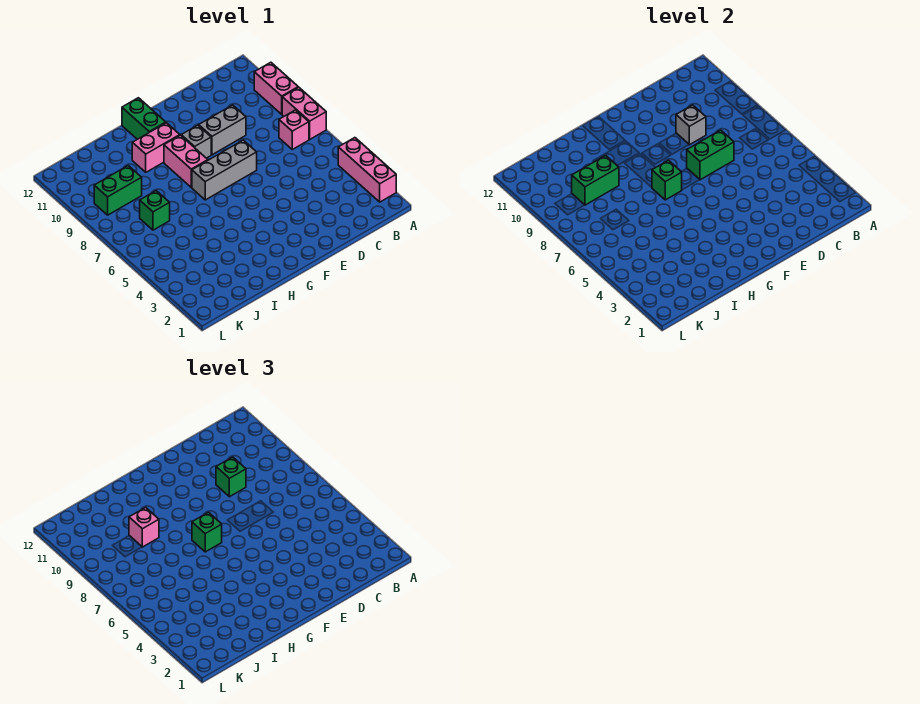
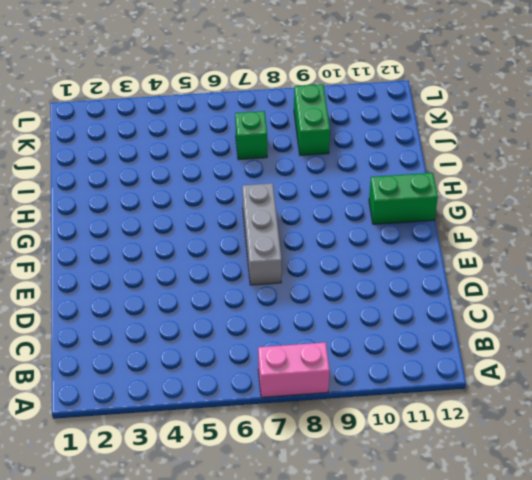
none -> pink brick A2:A4 level 1
none -> pink brick A9:A10 level 1
none -> pink brick B7 level 1

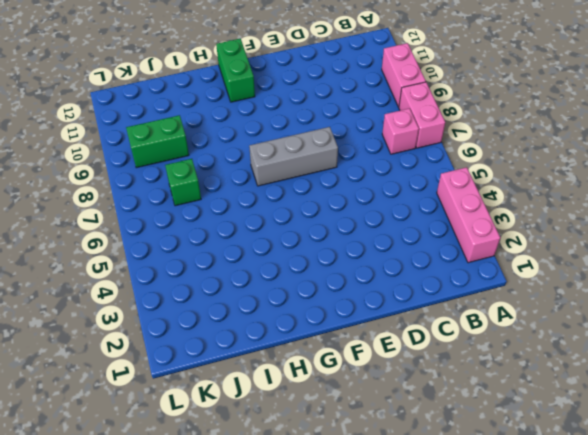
none -> grey brick D9:E9 level 1
none -> grey brick F9 level 1
none -> pink brick G8:G9 level 1

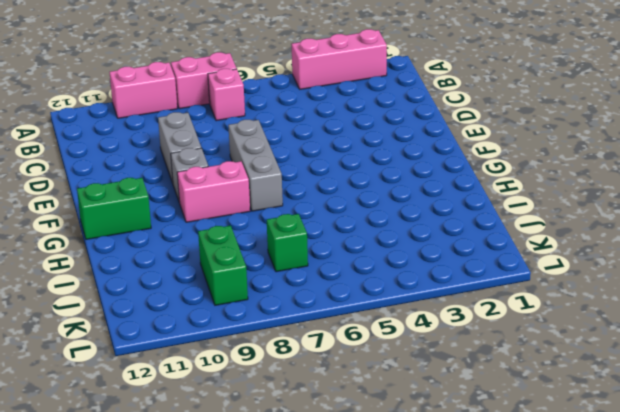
none -> pink brick G10:H10 level 1
none -> green brick D7:E7 level 2
none -> grey brick D9 level 2

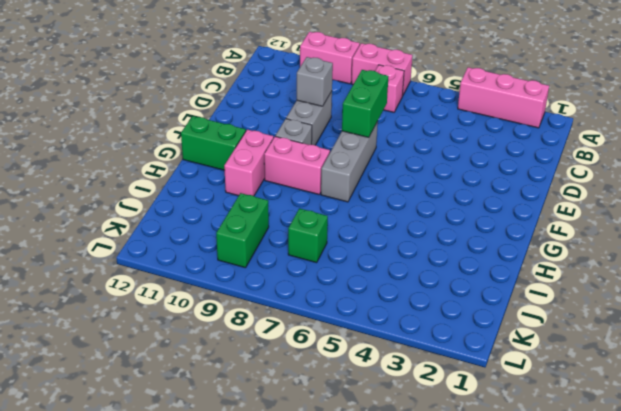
none -> green brick G7 level 2
none -> green brick I9:J9 level 2
none -> green brick D9 level 3

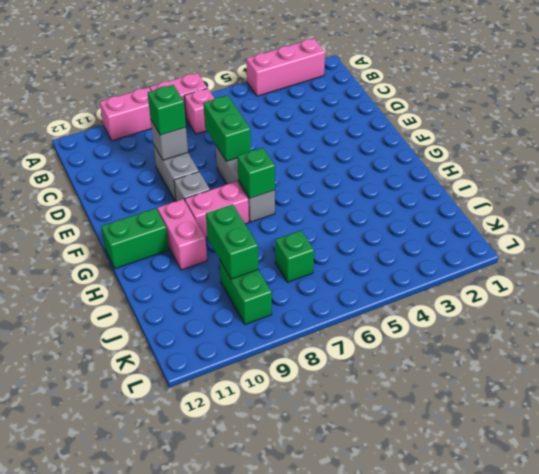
none -> green brick G7 level 3
none -> pink brick I9 level 3

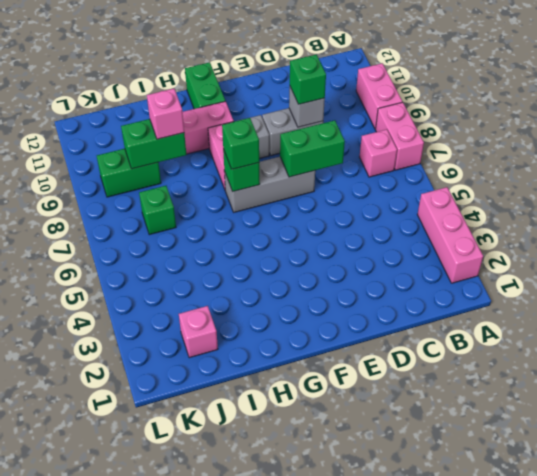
pink brick J2 level 1 -> none

